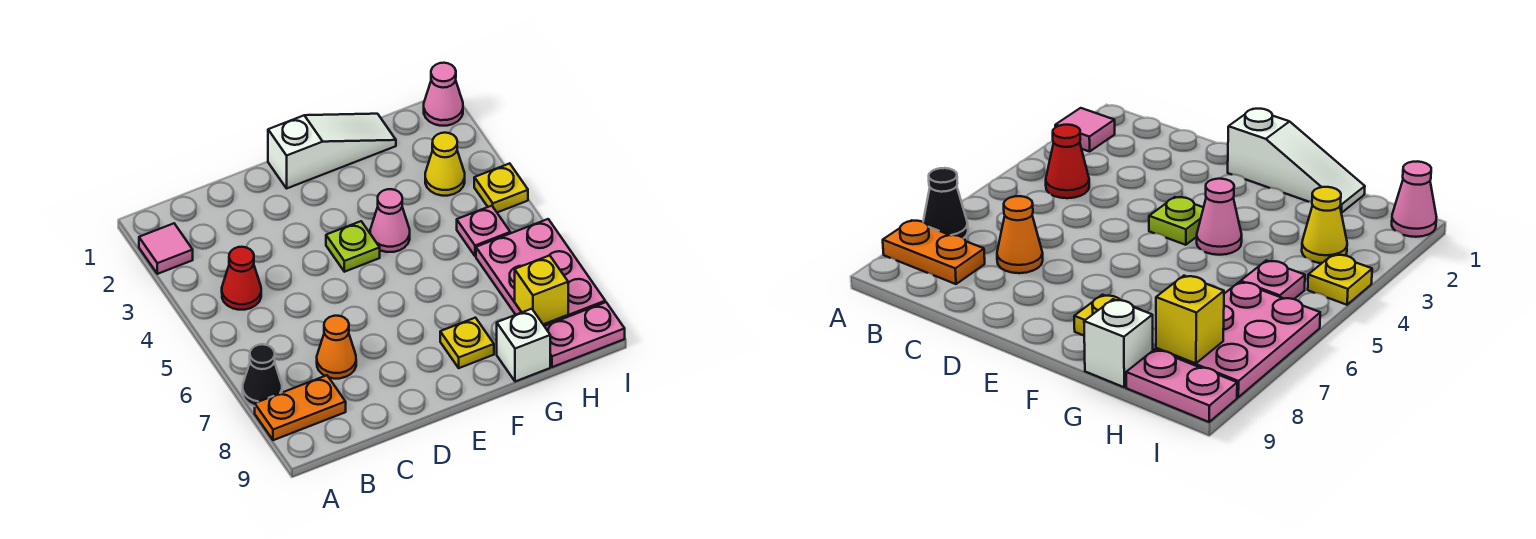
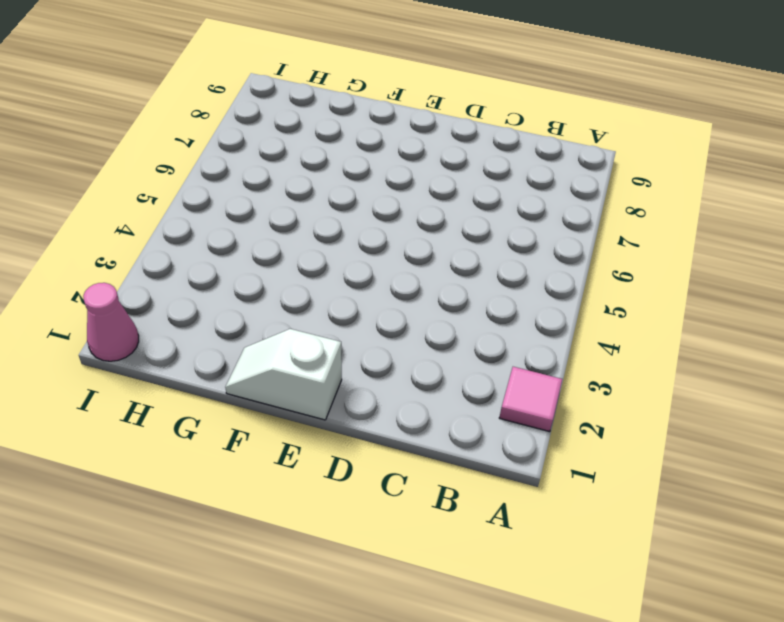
white slope E1:F1 level 1 top E -> white slope E1:G1 level 1 top E
none -> black cone A7 level 1
none -> orange plate A8:B8 level 1
none -> red cone B4 level 1

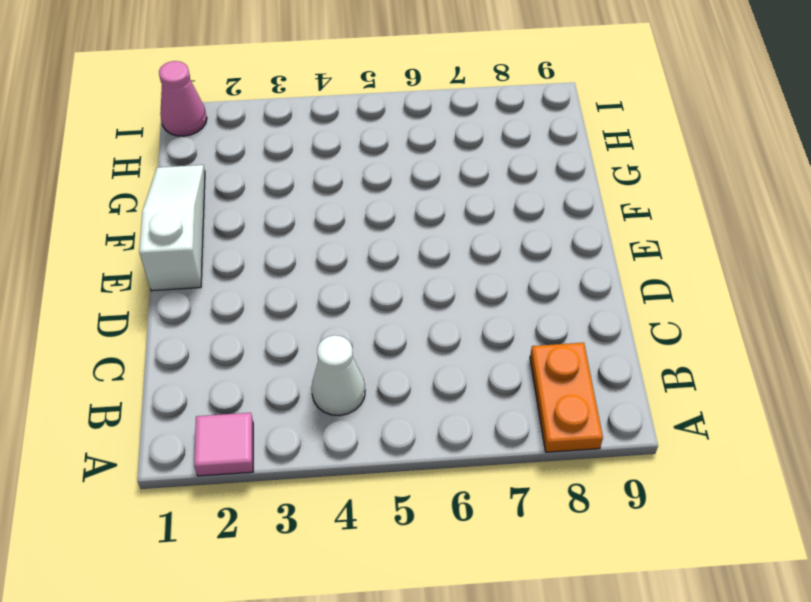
white cone B4 level 1 -> red cone B4 level 1
none -> black cone A7 level 1
none -> orange cone C7 level 1
none -> lime plate E4 level 1

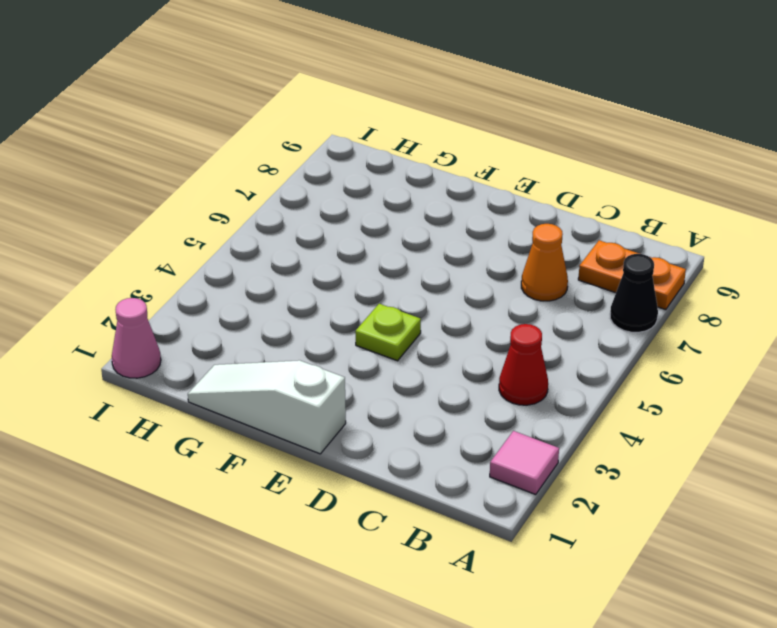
none -> pink cone F4 level 1
none -> yellow plate F8 level 1
none -> white brick G9 level 1

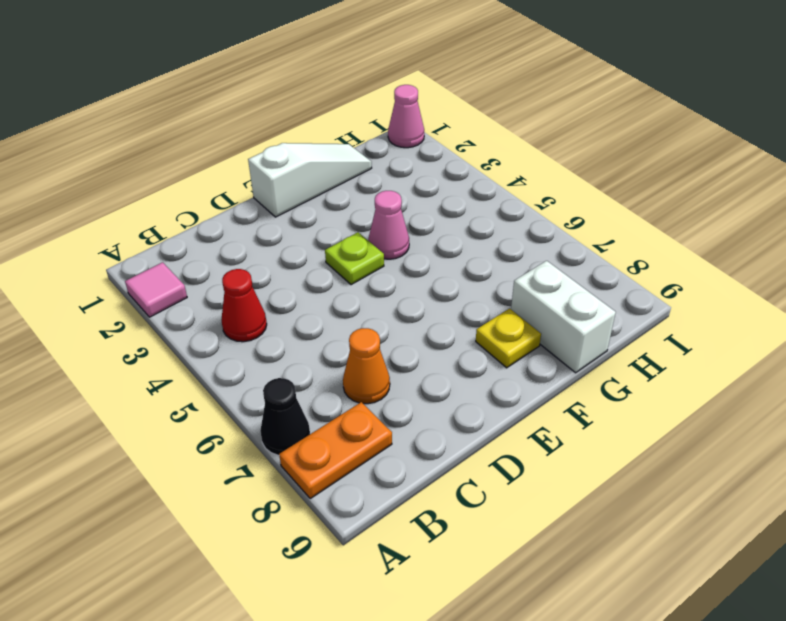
white brick G8:G9 level 1 -> white brick G9 level 1
none -> yellow cone H3 level 1
none -> pink plate H5 level 1
none -> pink plate H6:I8 level 1

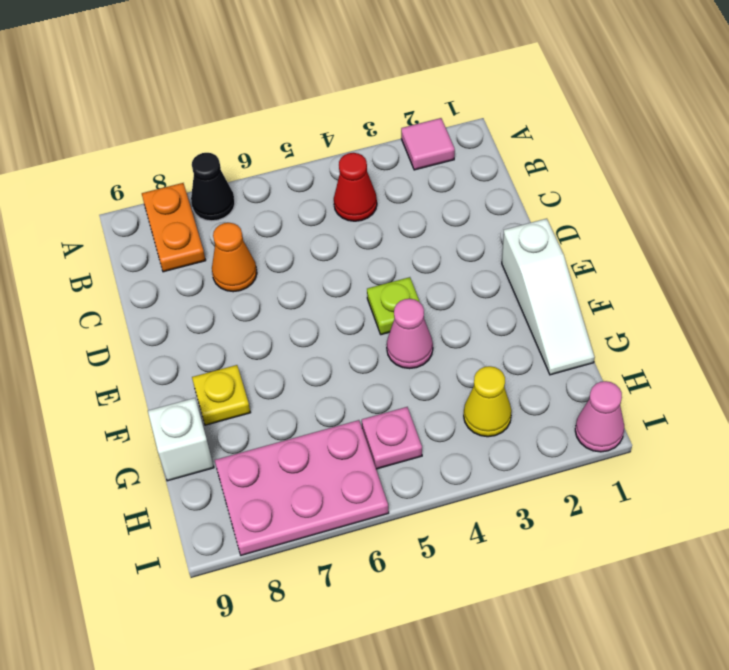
none -> pink plate H9:I9 level 1
none -> yellow plate I4 level 1
none -> yellow brick H8 level 2

